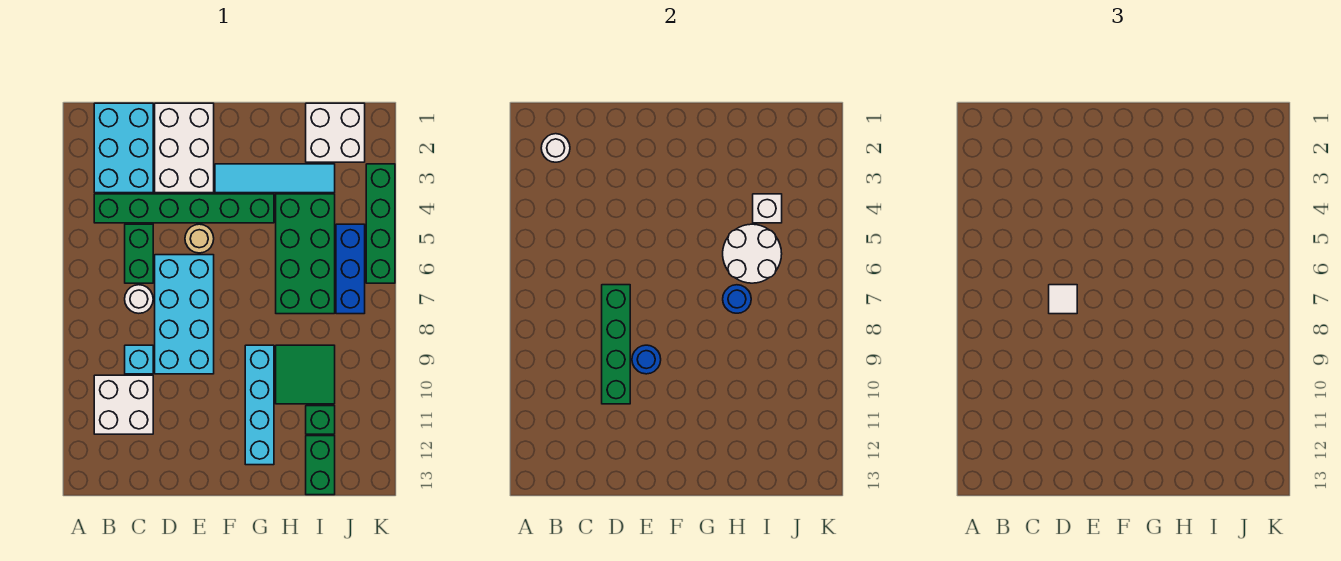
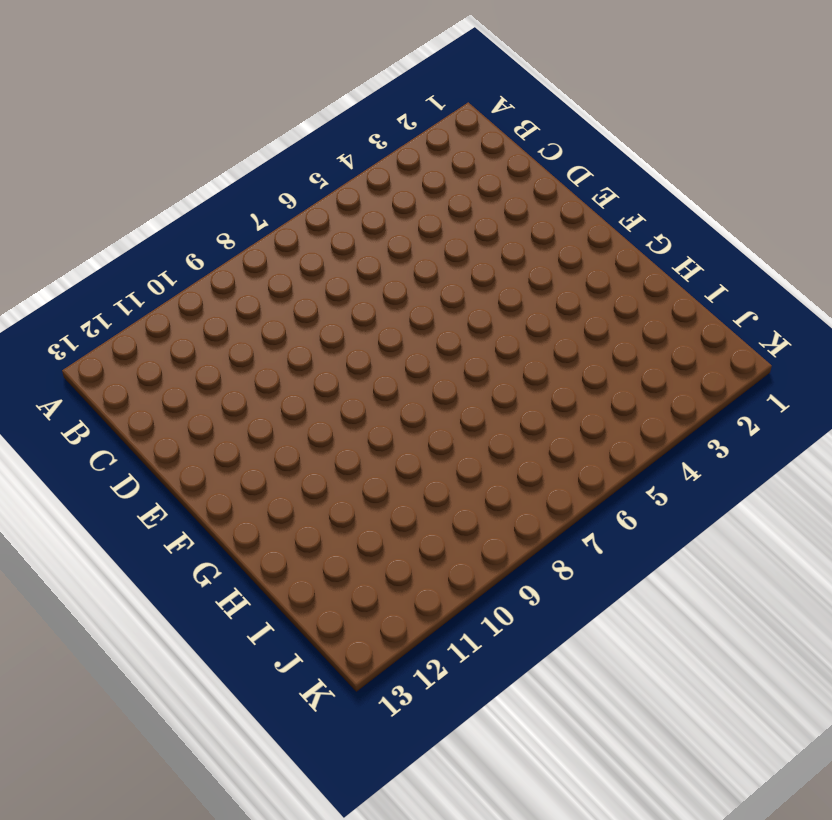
none -> cyan brick B1:C3 level 1
none -> green brick B4:G4 level 1
none -> white brick B10:C11 level 1

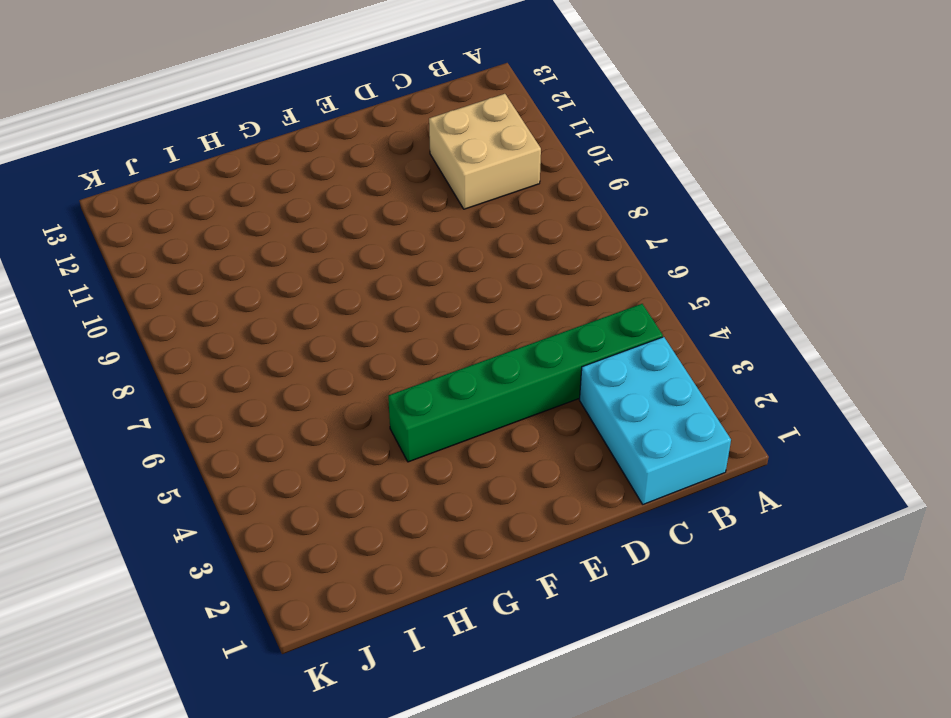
tan brick B10:C11 level 1 -> white brick B10:C11 level 1
none -> green brick C5:C6 level 1
none -> white round brick C7 level 1
none -> cyan brick C9 level 1

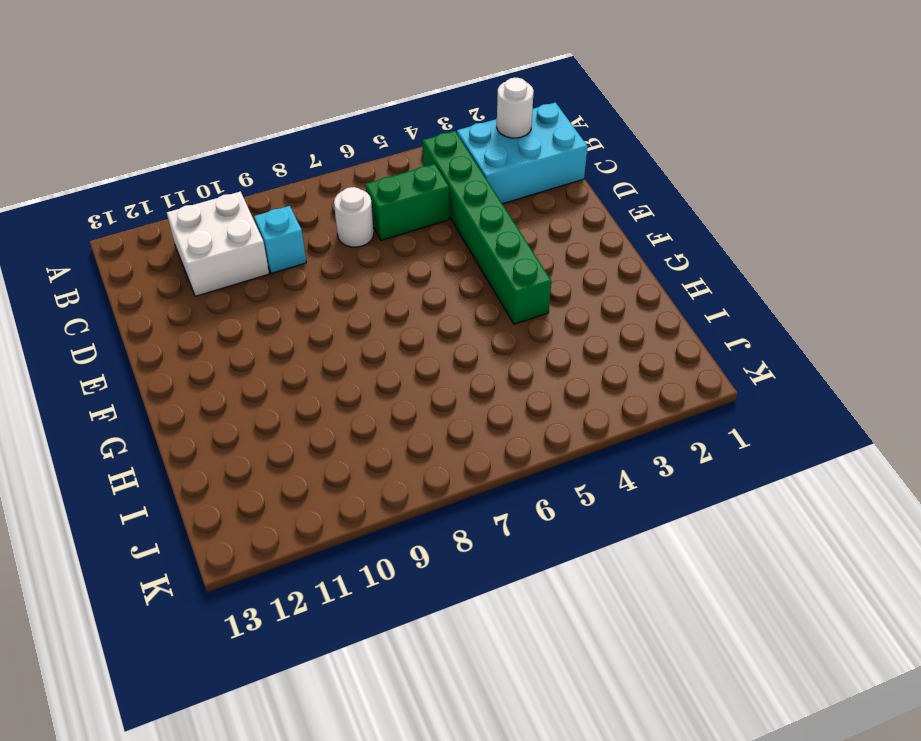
none -> white brick D1:E3 level 1
none -> cyan brick D6:E9 level 1
none -> tan round brick E5 level 1

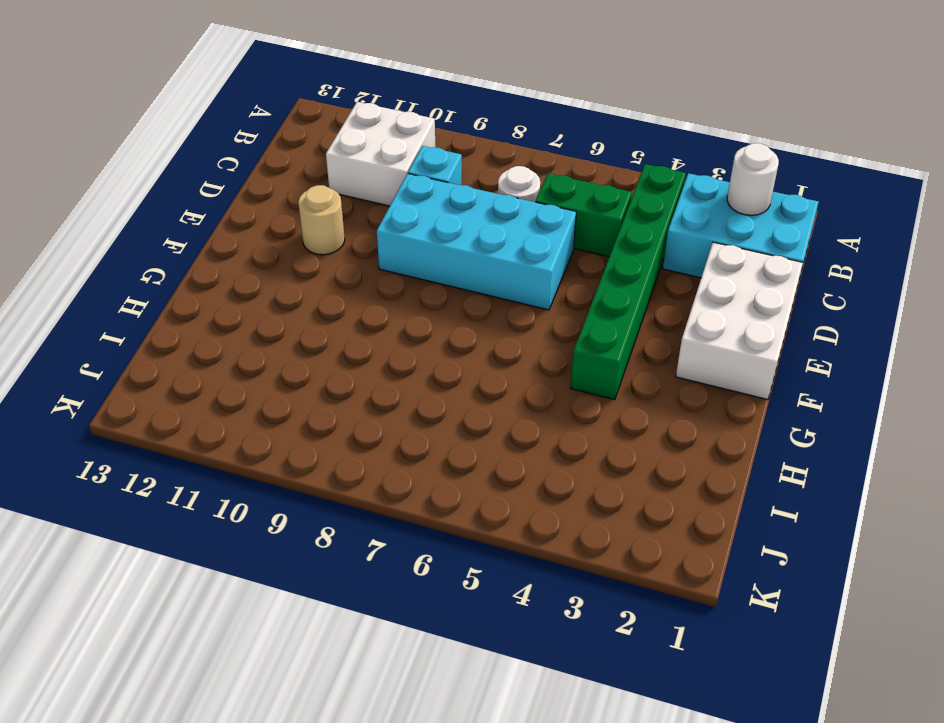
white brick D1:F2 level 1 -> white brick D1:E3 level 1
tan round brick E11 level 1 -> tan round brick E5 level 1
none -> cyan tile F3:I3 level 1
none -> cyan brick G9:G12 level 1
none -> green brick H4:I7 level 1

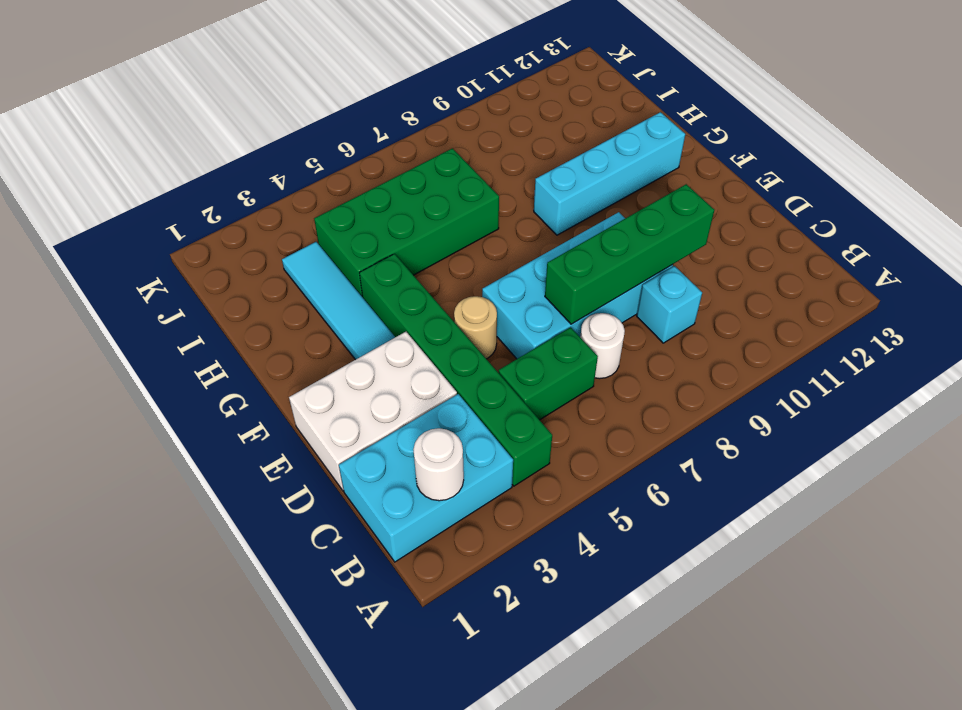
none -> white brick B10:C11 level 1
none -> green tile H9:I10 level 1
none -> white brick I1:J2 level 1

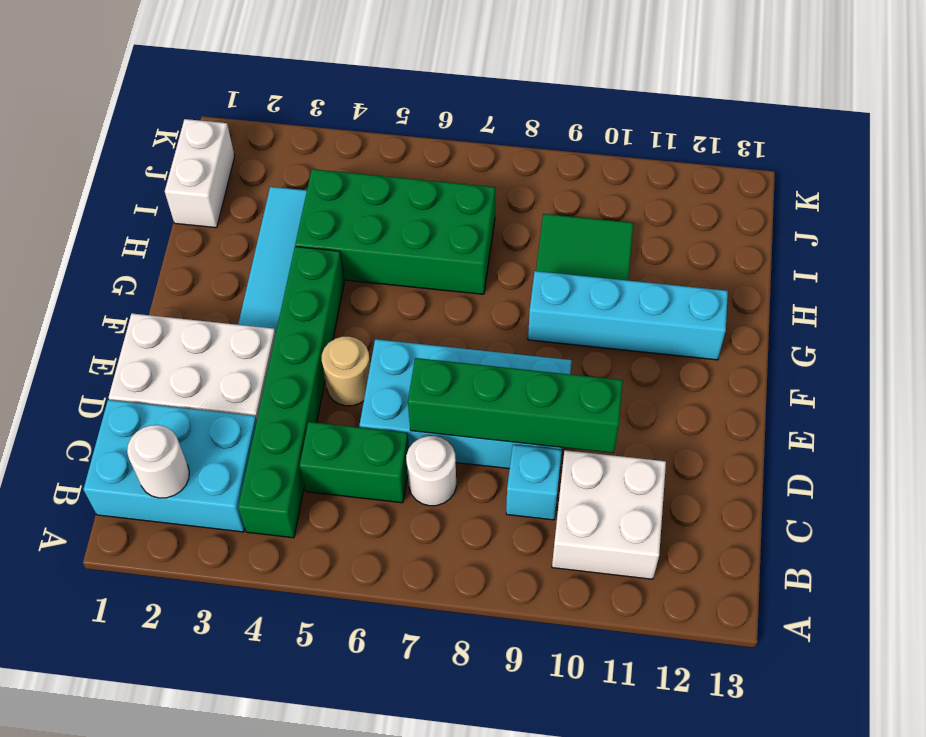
white brick I1:J1 level 1 -> white brick I1:J2 level 1
none -> green brick I11 level 1
none -> green brick I12:I13 level 1
none -> blue brick J5:J7 level 1

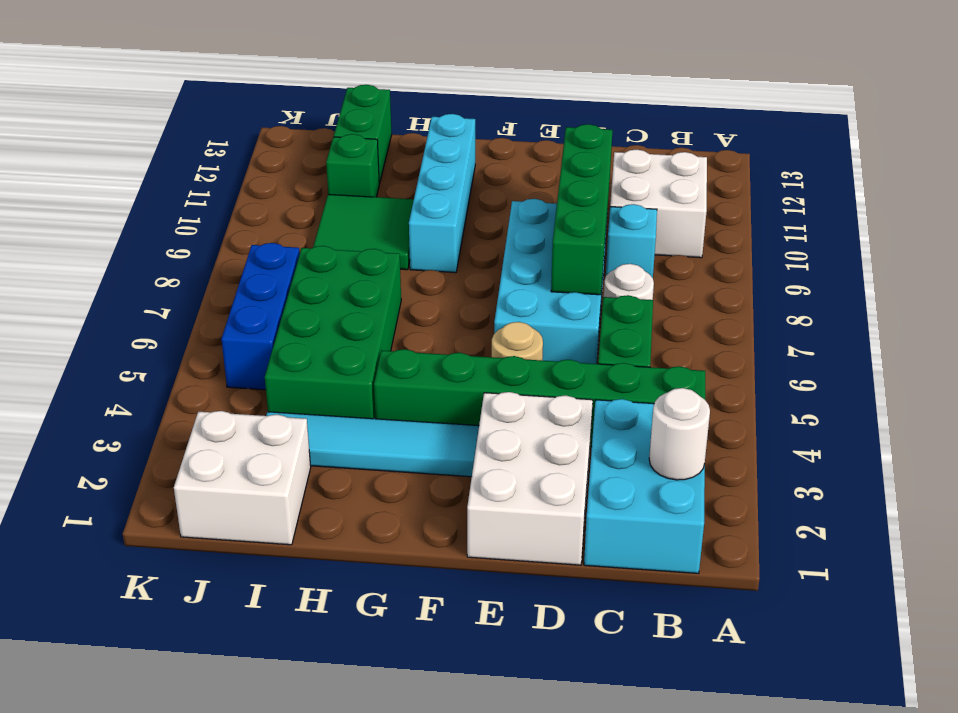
none -> green brick K3:K6 level 1
none -> blue round brick E9 level 2
none -> white round brick H5:I6 level 2

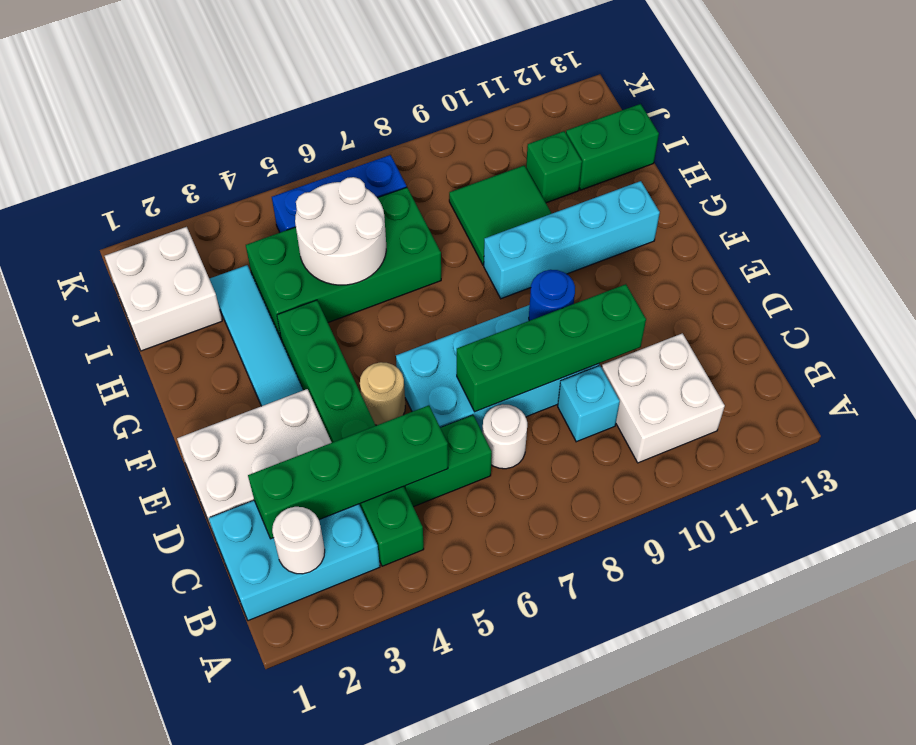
green brick C2:C5 level 2 -> green brick K3:K6 level 1
none -> blue round brick H7 level 2
none -> white brick I4 level 2
none -> white tile D7 level 3

